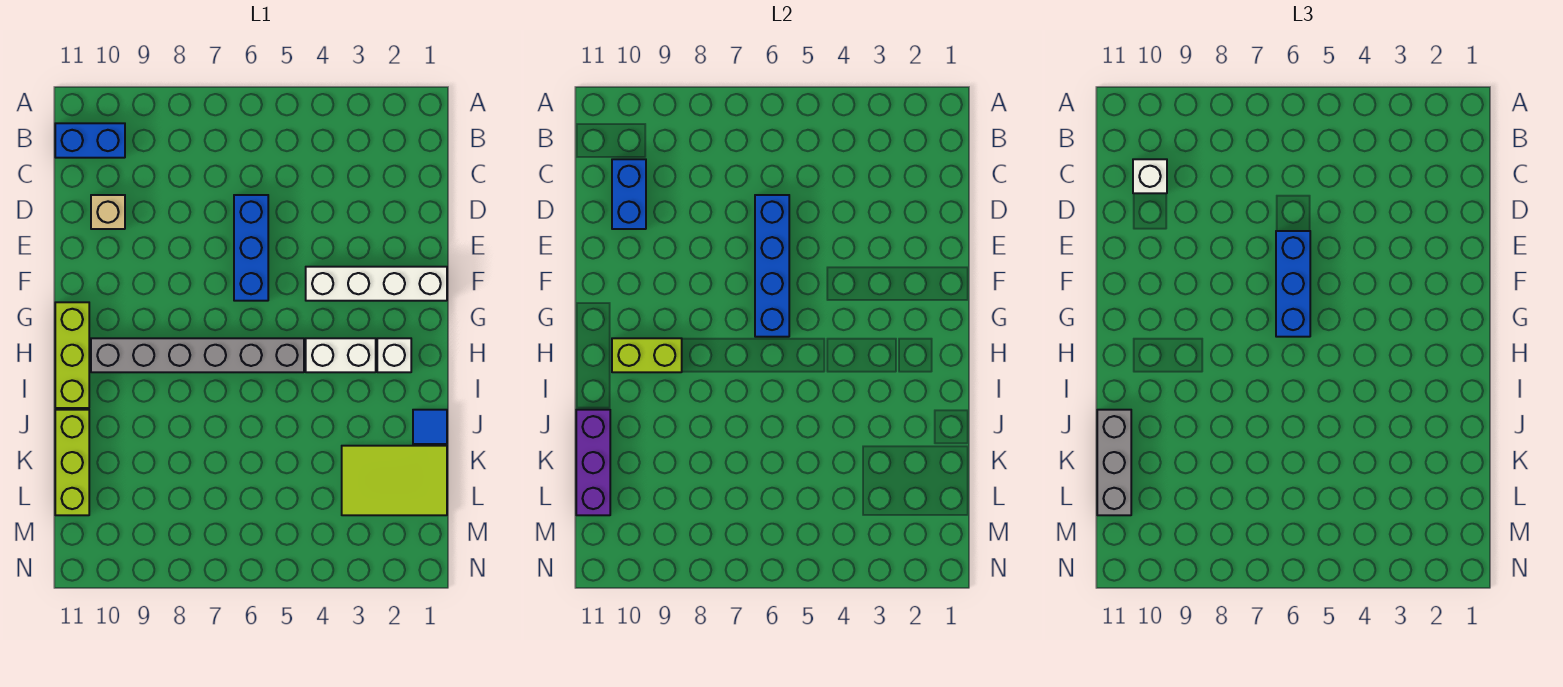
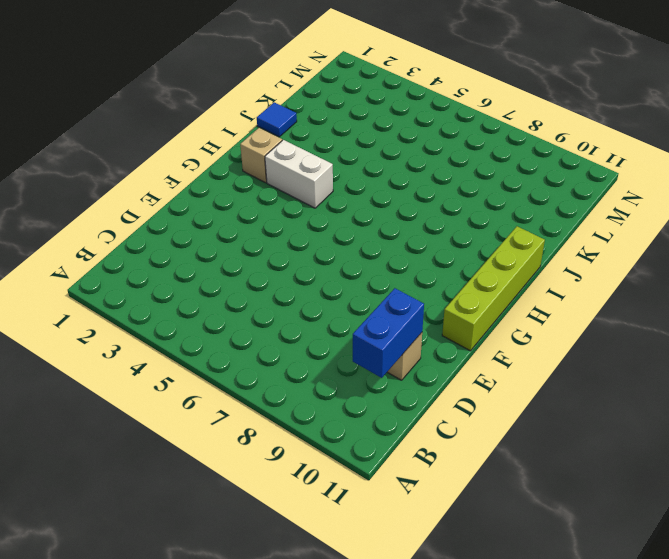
lime brick F11:I11 level 1 -> lime brick G11:I11 level 1
tan brick H2 level 1 -> white brick H2 level 1
none -> blue brick B10:B11 level 1
none -> blue brick D6:F6 level 1
none -> white brick F1:F4 level 1

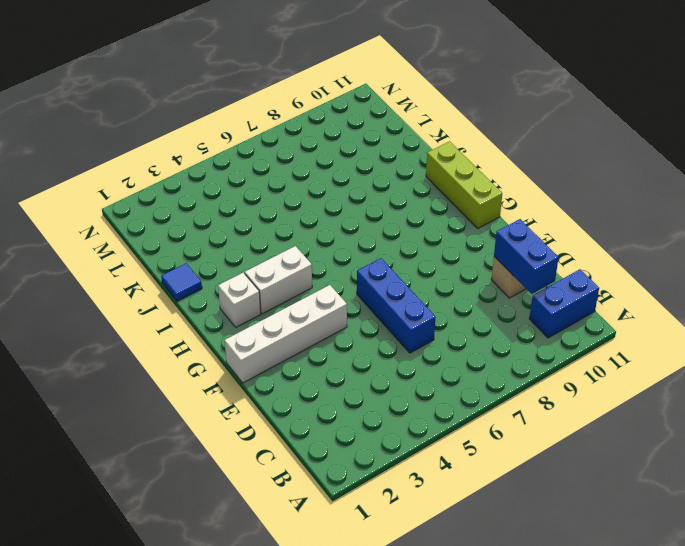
none -> grey brick H5:H10 level 1
none -> lime brick J11:L11 level 1
none -> lime tile K1:L3 level 1

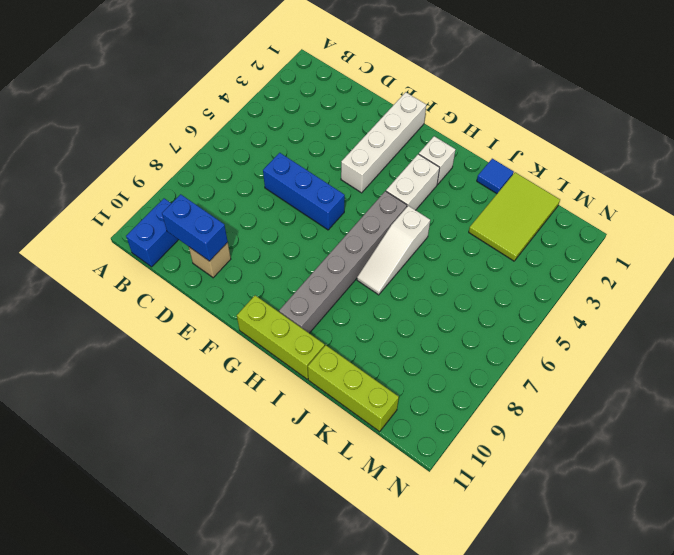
white slope I5:I7 level 1 top 5 -> none
none -> blue brick D6:G6 level 2
none -> lime brick H9:H10 level 2
none -> purple brick J11:L11 level 2

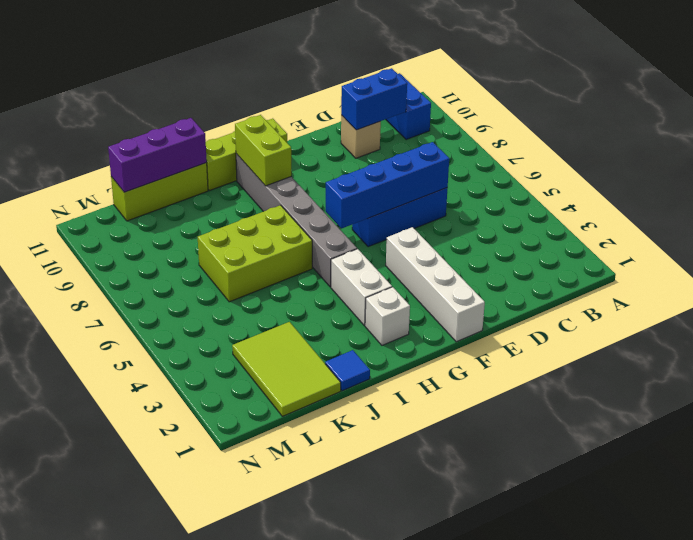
lime brick I6:K7 level 1 -> none
none -> white brick C10 level 3
none -> blue brick E6:G6 level 3
none -> grey brick J11:L11 level 3

